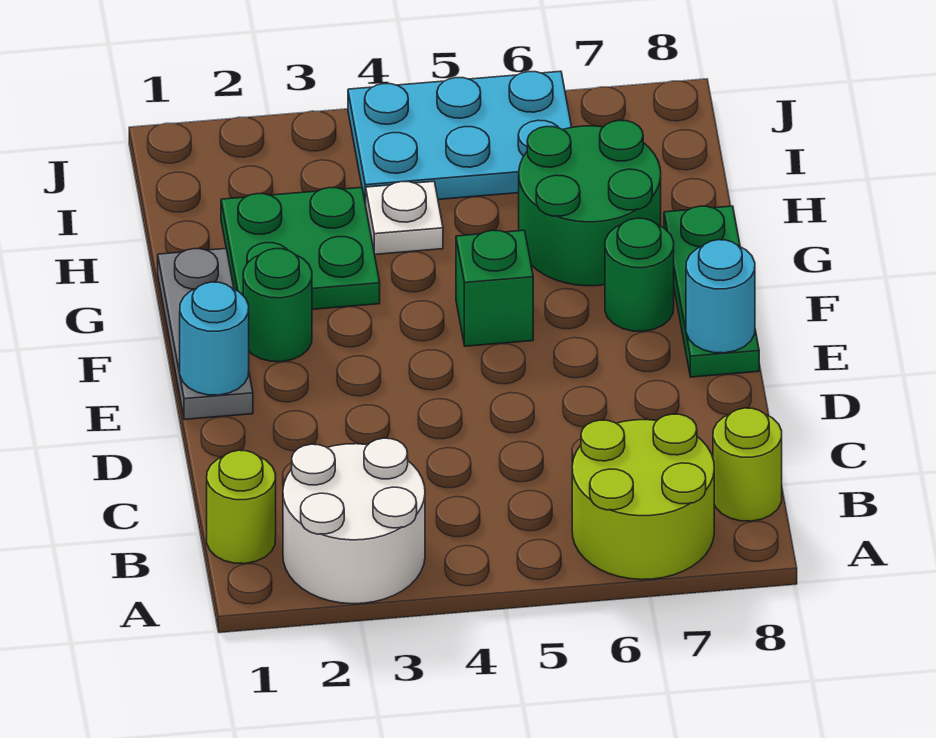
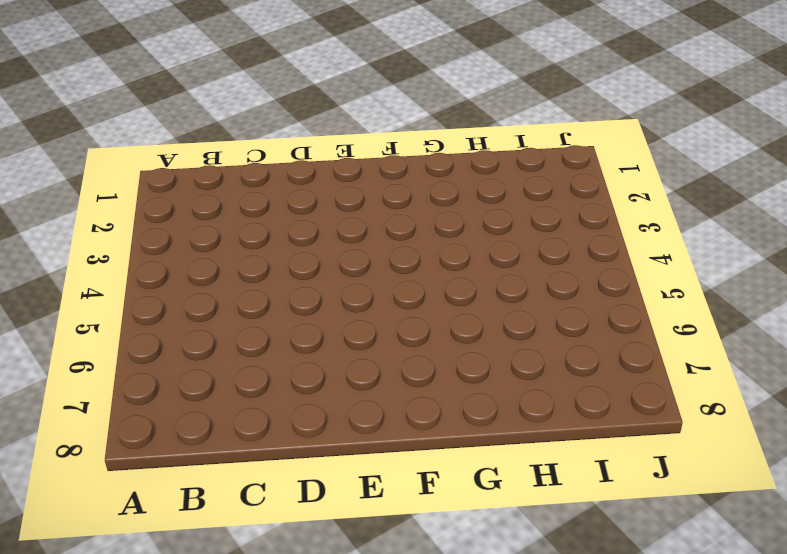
none -> white round brick A2:B3 level 1
none -> lime round brick A6:B7 level 1
none -> lime round brick B1 level 1

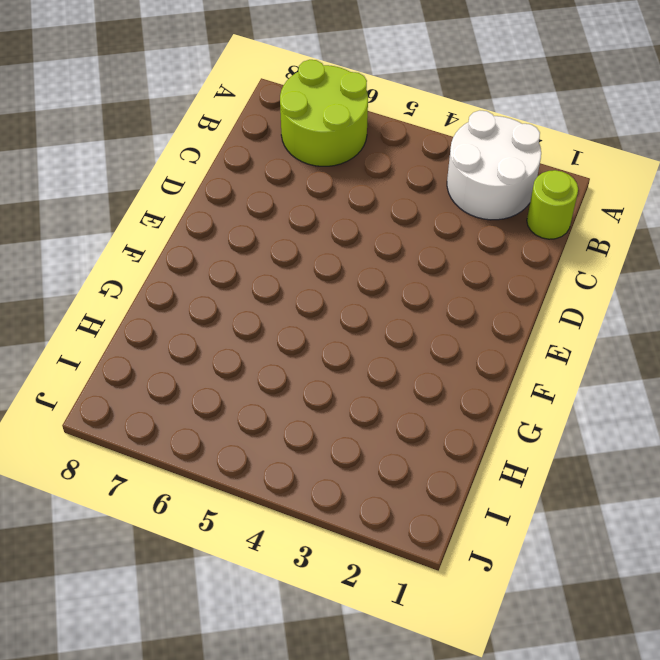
none -> lime round brick B8 level 1
none -> grey plate E1:G1 level 1
none -> green plate E8:G8 level 1

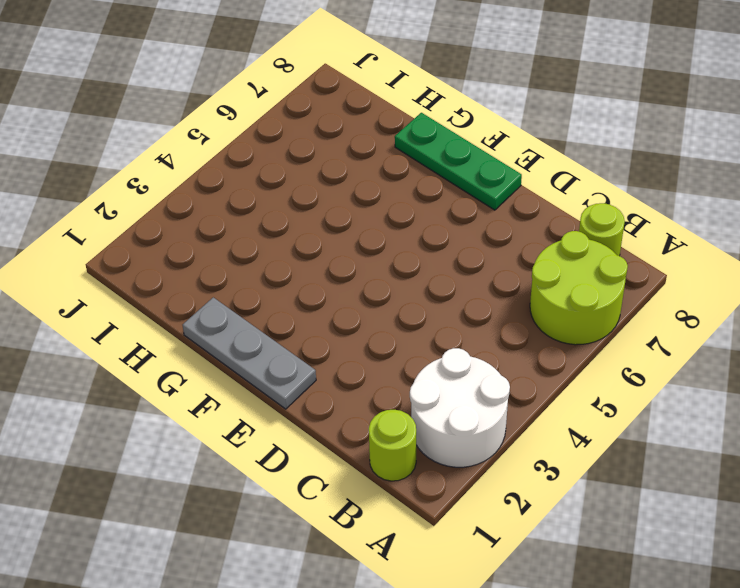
none -> green round brick F2 level 1
none -> green brick F5 level 1
none -> green round brick F7 level 1

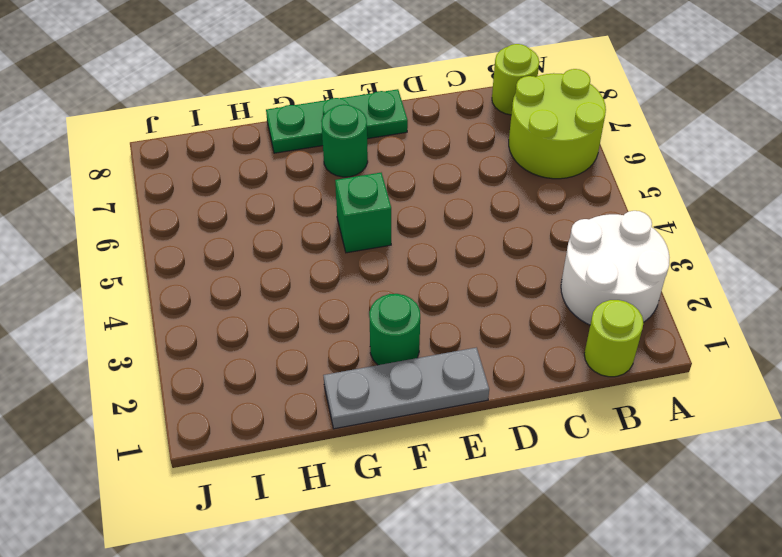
none -> green plate G2:H3 level 1
none -> green round brick G6:H7 level 1
none -> white plate H4 level 1

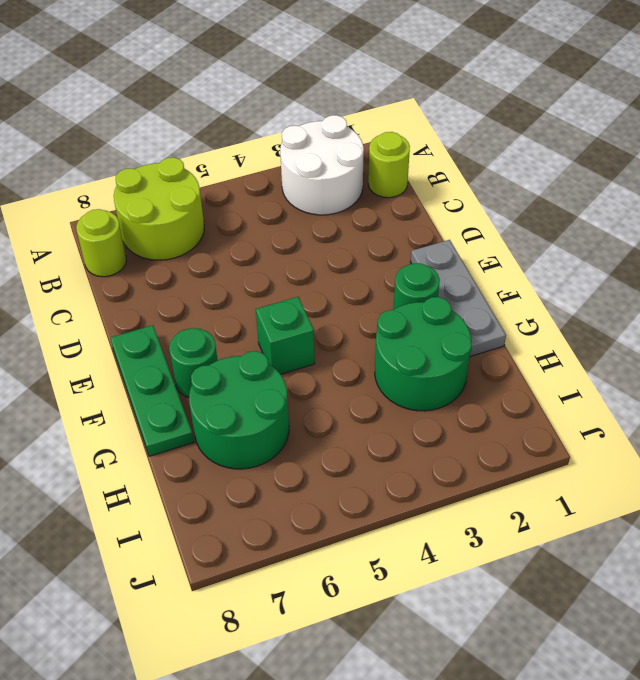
green round brick G2:H3 level 1 -> green plate G2:H3 level 1
none -> white plate H4 level 1
none -> cyan plate I4:J6 level 1
none -> cyan round brick E1 level 2

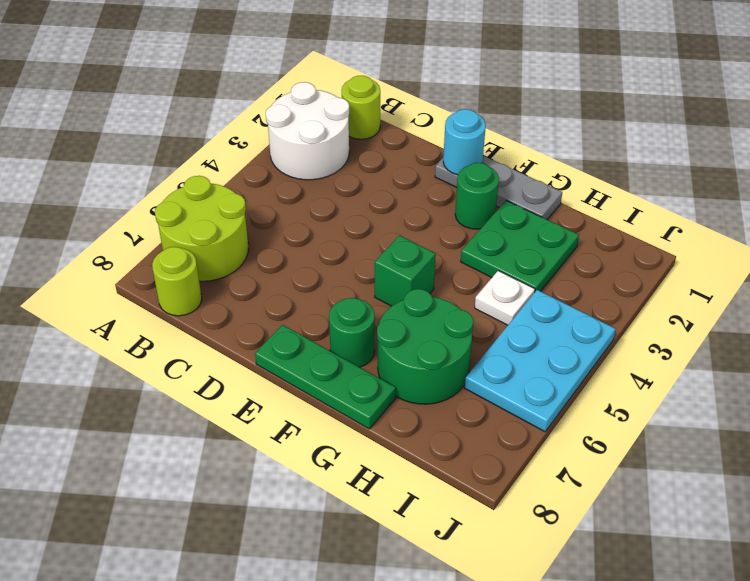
none -> cyan round brick E8 level 2

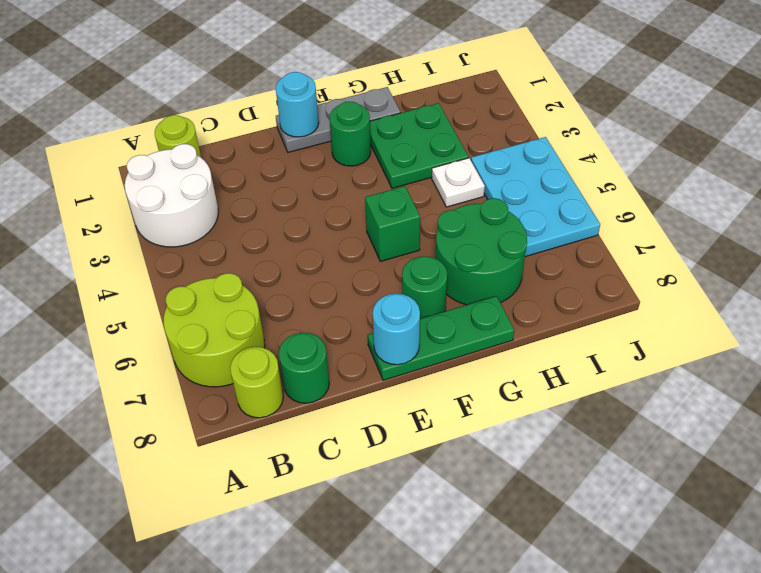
green round brick C8 level 1 -> none

